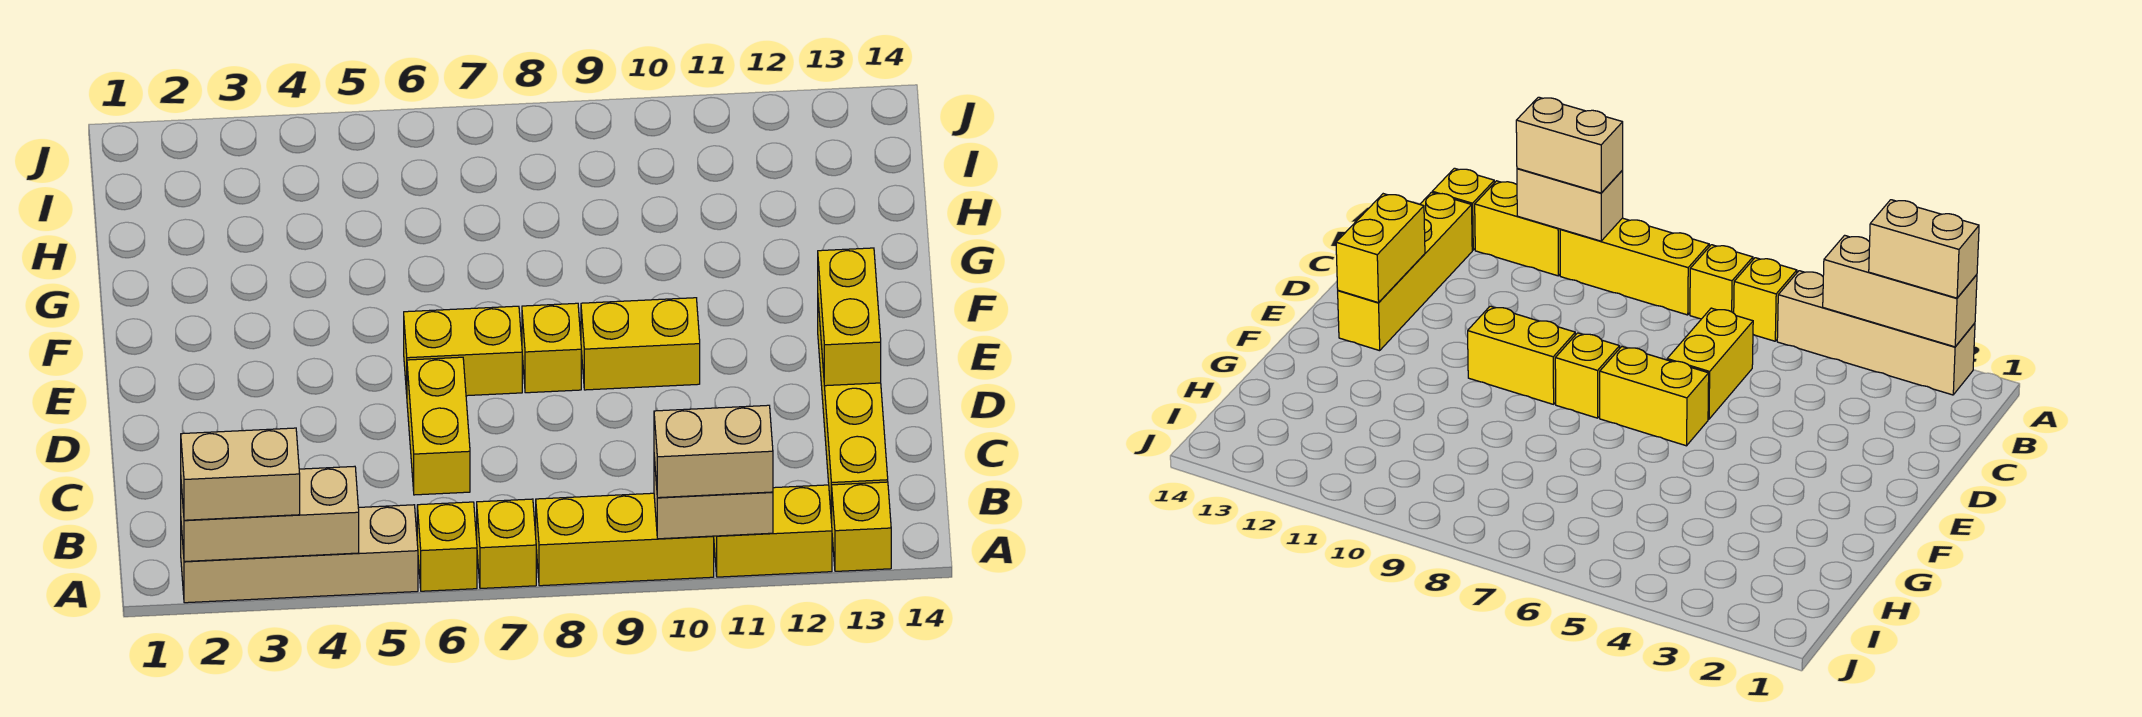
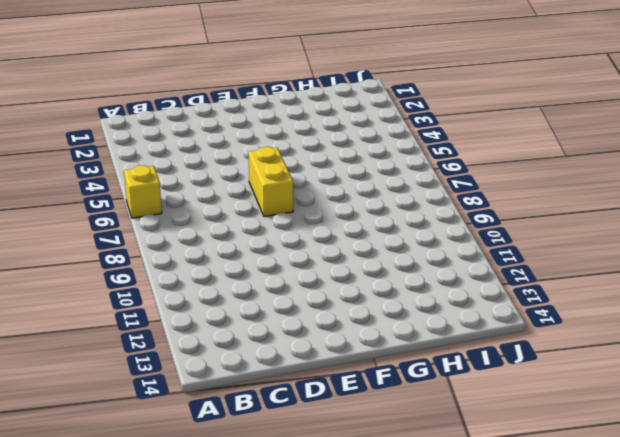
none -> tan brick A2:A5 level 1
none -> yellow brick A7 level 1
none -> yellow brick A8:A10 level 1

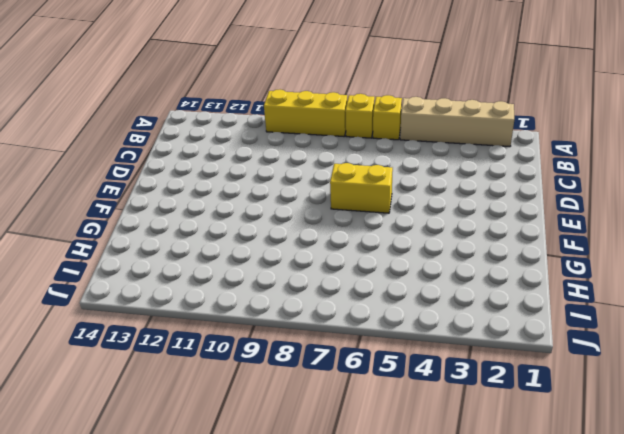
none -> yellow brick A11:A12 level 1
none -> yellow brick A13 level 1
none -> yellow brick B13:E13 level 1

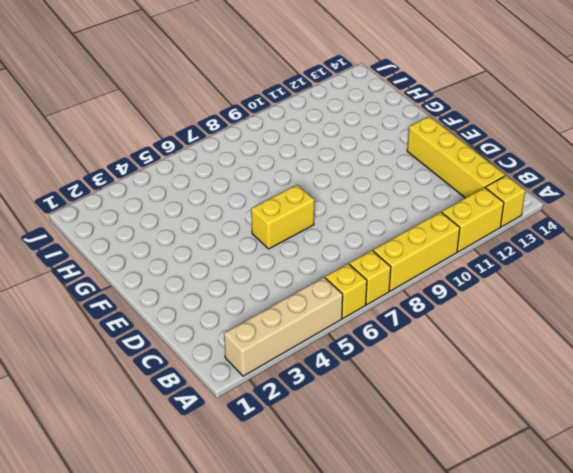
none -> yellow brick C6:D6 level 1
none -> yellow brick E8 level 1
none -> yellow brick E9:E10 level 1

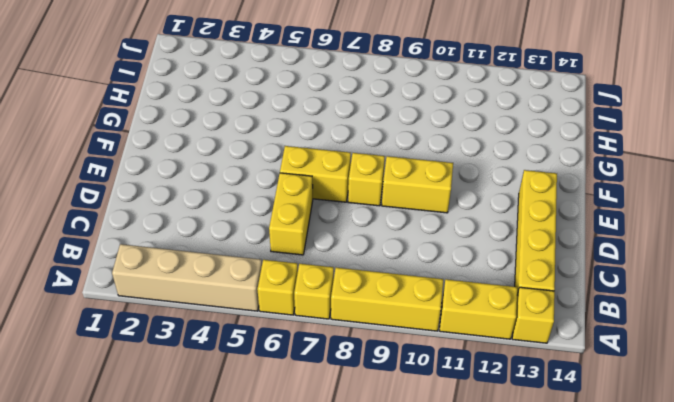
none -> tan brick A2:A4 level 2
none -> tan brick A10:A11 level 2
none -> yellow brick D13:E13 level 2

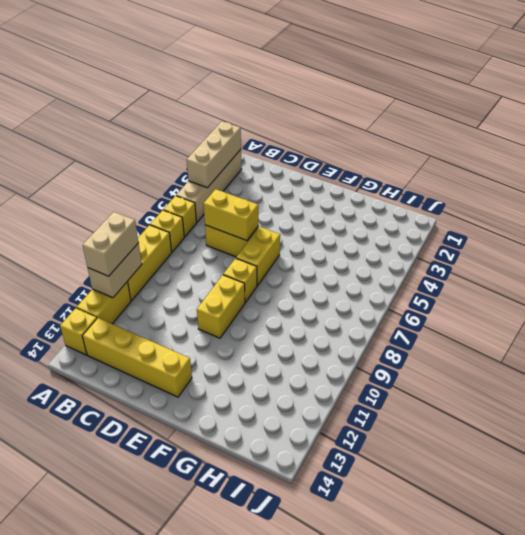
yellow brick C6:D6 level 2 -> yellow brick D13:E13 level 2
none -> tan brick A2:A3 level 3

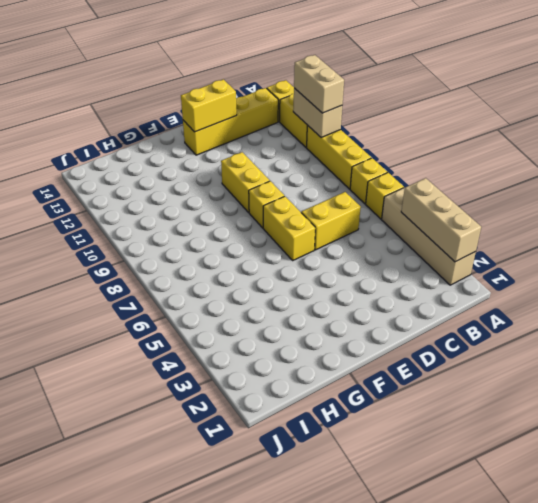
none -> tan brick A2:A3 level 3

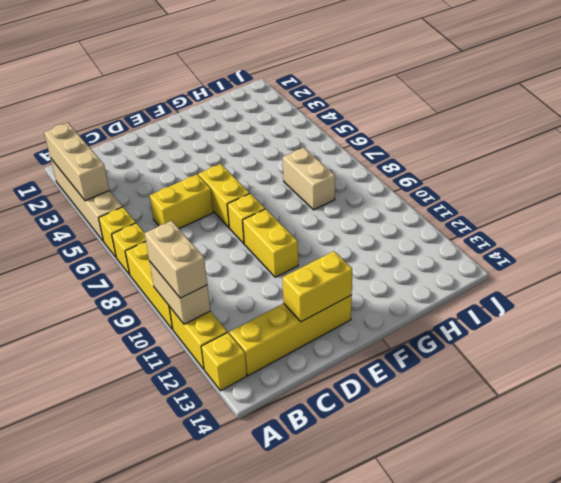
tan brick H7:H8 level 1 -> tan brick A2:A3 level 3

